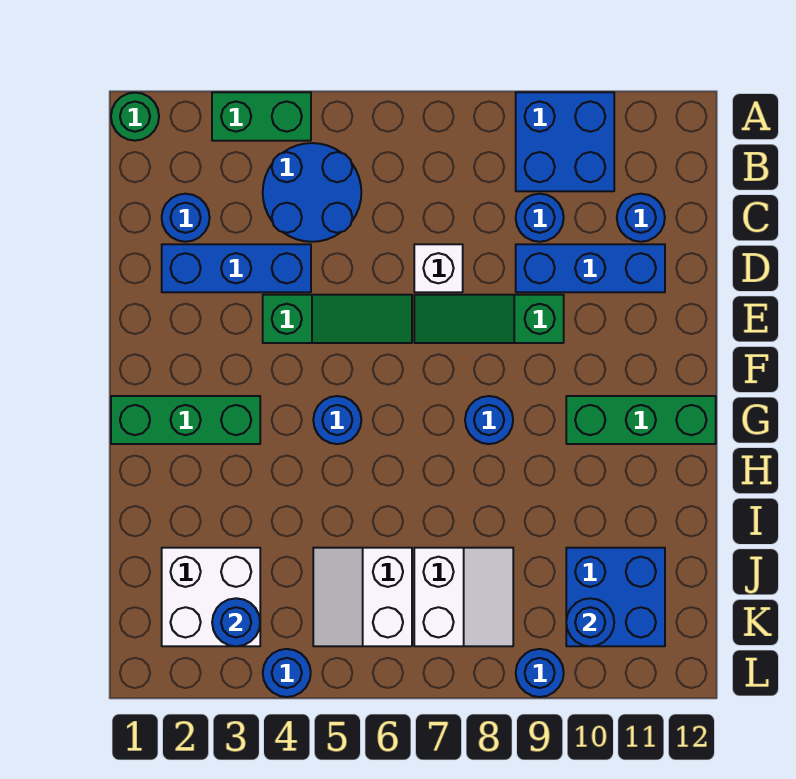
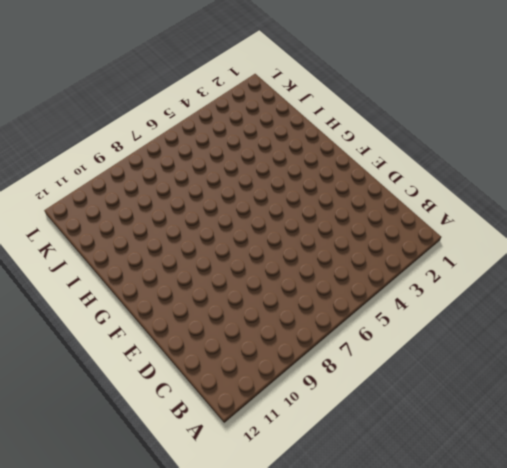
none -> green round brick A1 level 1
none -> green brick A3:A4 level 1
none -> blue brick A9:B10 level 1

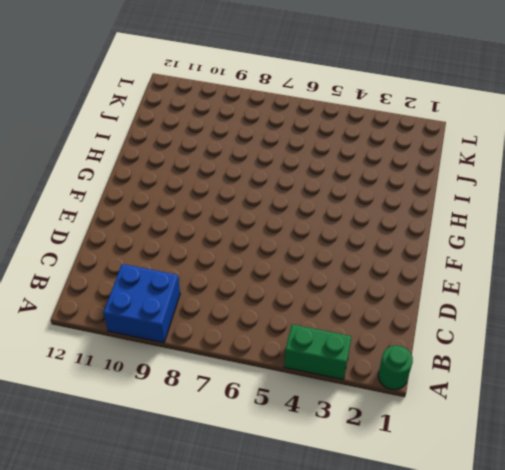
none -> blue round brick B4:C5 level 1
none -> blue round brick C2 level 1
none -> blue round brick C9 level 1

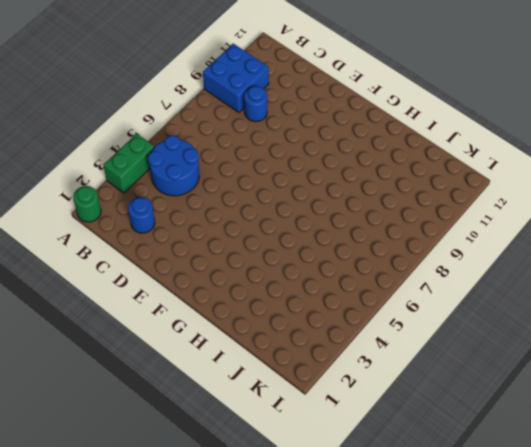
none -> blue round brick C11 level 1
none -> blue brick D2:D4 level 1
none -> white brick D7 level 1

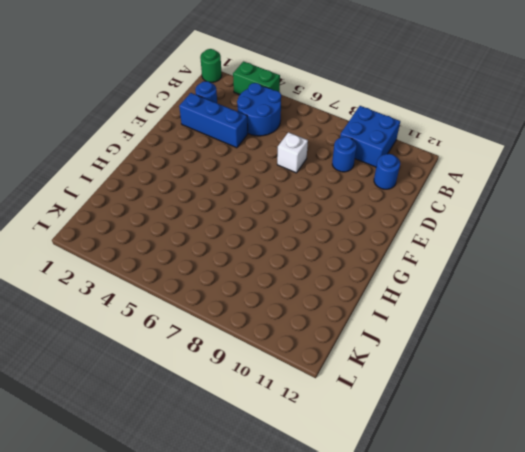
none -> blue brick D9:D11 level 1
none -> green slope E4:E6 level 1 top 4
none -> green slope E7:E9 level 1 top 9

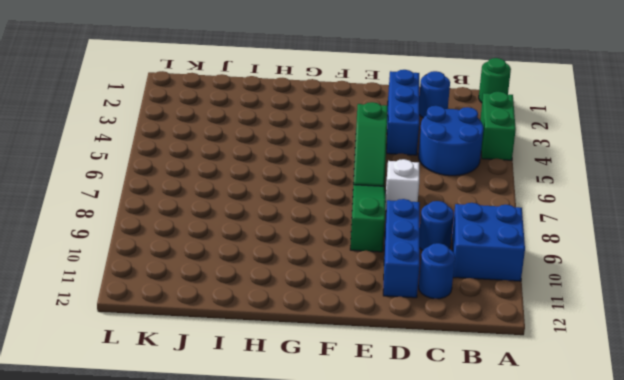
none -> green brick G1:G3 level 1
none -> blue round brick G5 level 1
none -> blue round brick G8 level 1

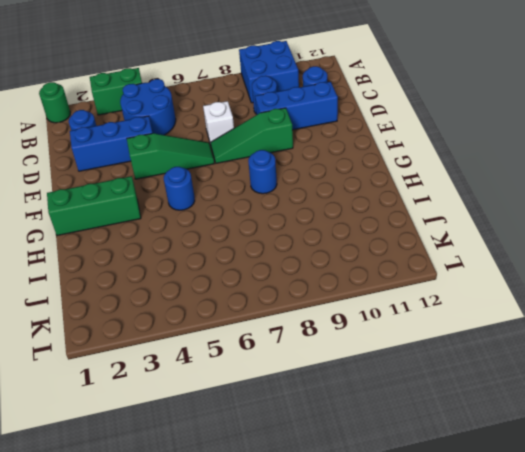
none -> green brick G10:G12 level 1
none -> white brick J2:K3 level 1
none -> white slope J5:K6 level 1 top 6

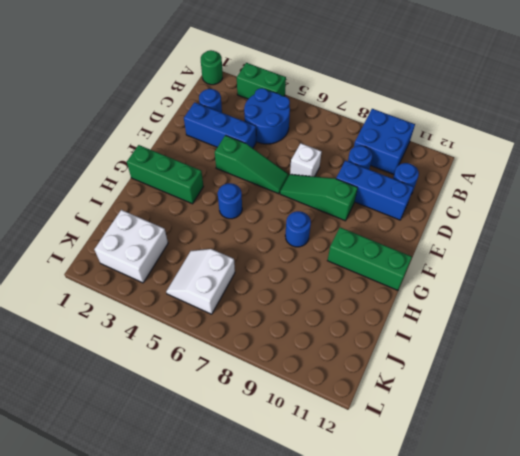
none -> white slope J7:K8 level 1 top 7
none -> blue brick J10:K11 level 1
none -> blue round brick L4 level 1

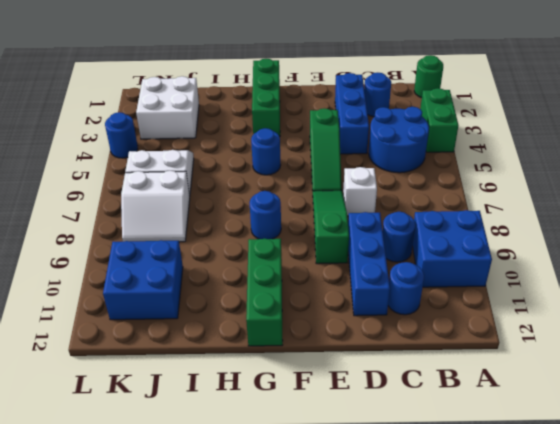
none -> blue round brick L9 level 1
none -> blue round brick K3 level 2
none -> blue round brick K10 level 2

